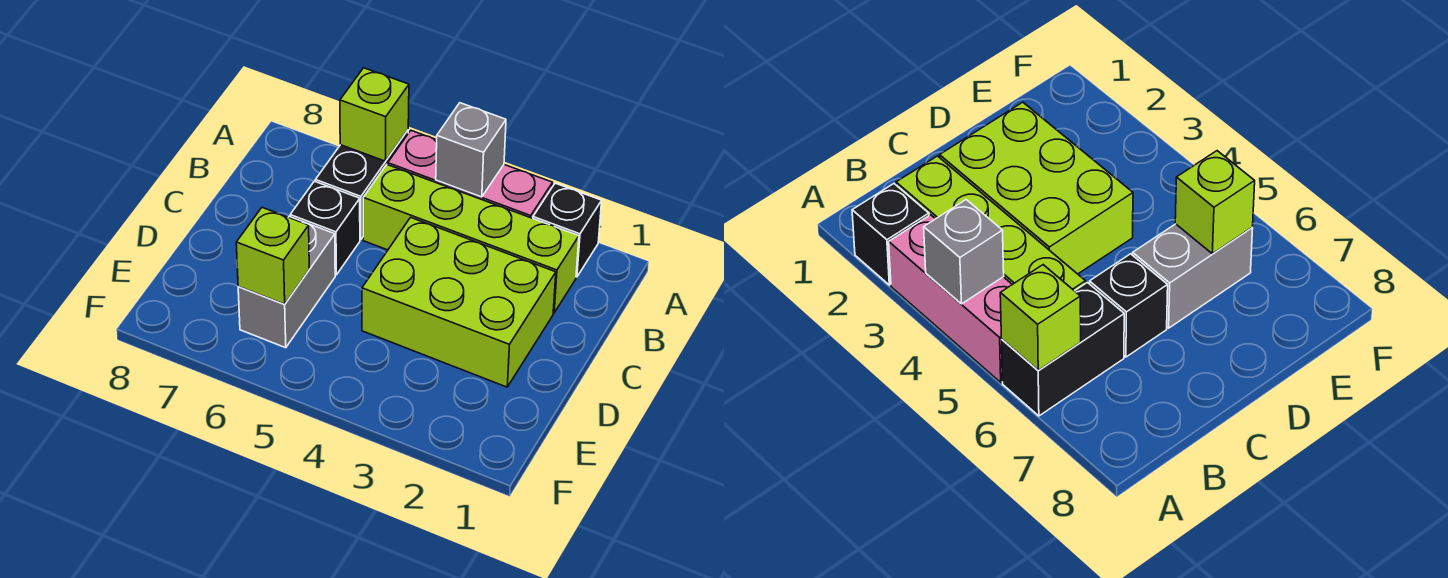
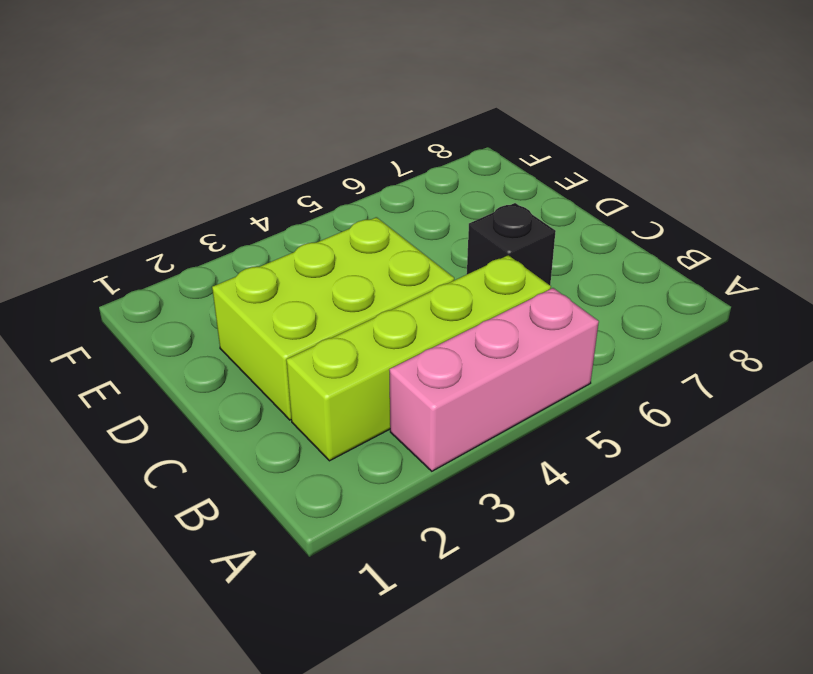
none -> black brick A2 level 1
none -> black brick A6:B6 level 1

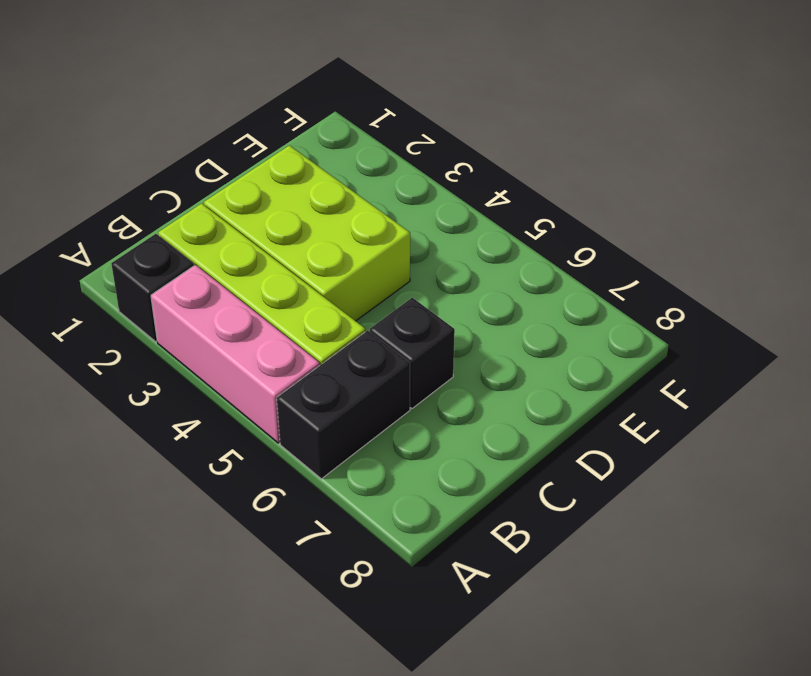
none -> grey brick D6:E6 level 1
none -> grey brick A4 level 2

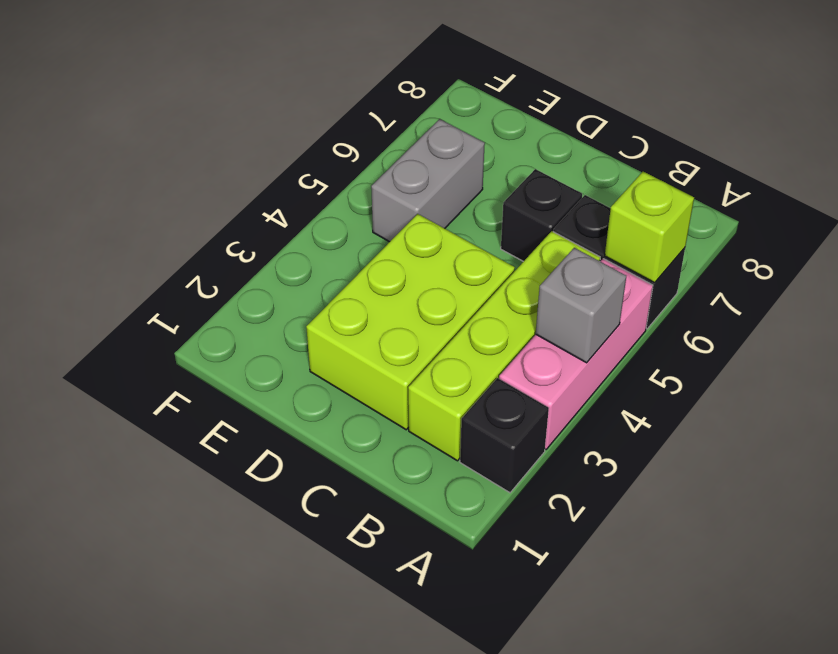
grey brick E5:E6 level 1 -> grey brick D6:E6 level 1
none -> lime brick E6 level 2

